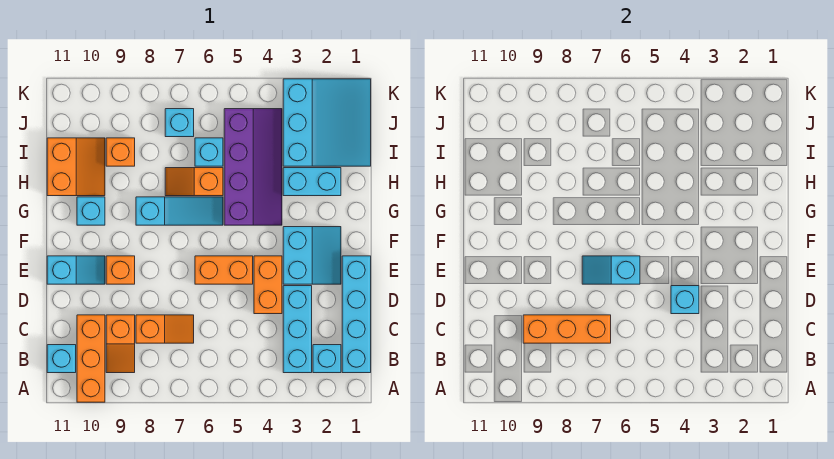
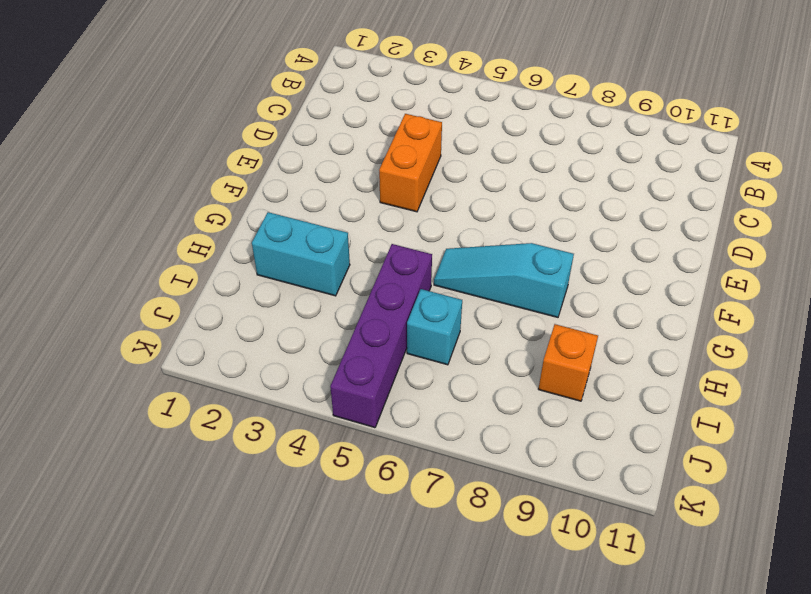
purple brick H5:K5 level 1 -> purple slope G4:J5 level 1 top 5
none -> orange brick A10:C10 level 1
none -> cyan brick B1:E1 level 1
none -> cyan brick B2 level 1

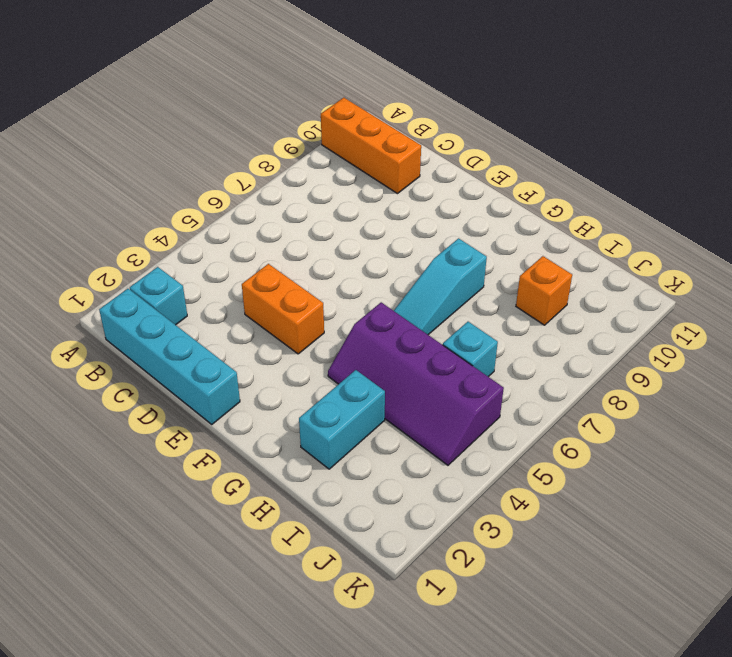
none -> cyan brick B3:D3 level 1
none -> orange slope B9:C9 level 1 top C
none -> cyan brick B11 level 1

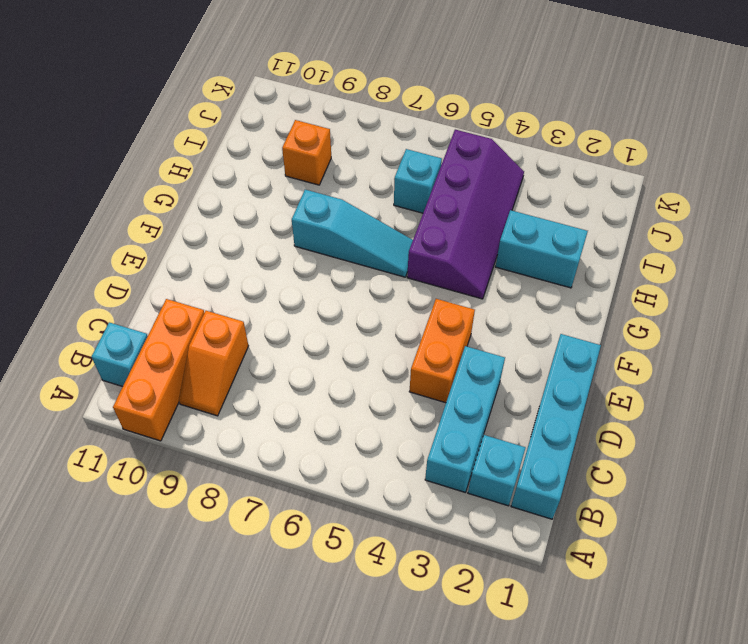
none -> orange slope C7:C8 level 1 top 8
none -> cyan slope E2:F3 level 1 top 3
none -> orange brick E5:E6 level 1

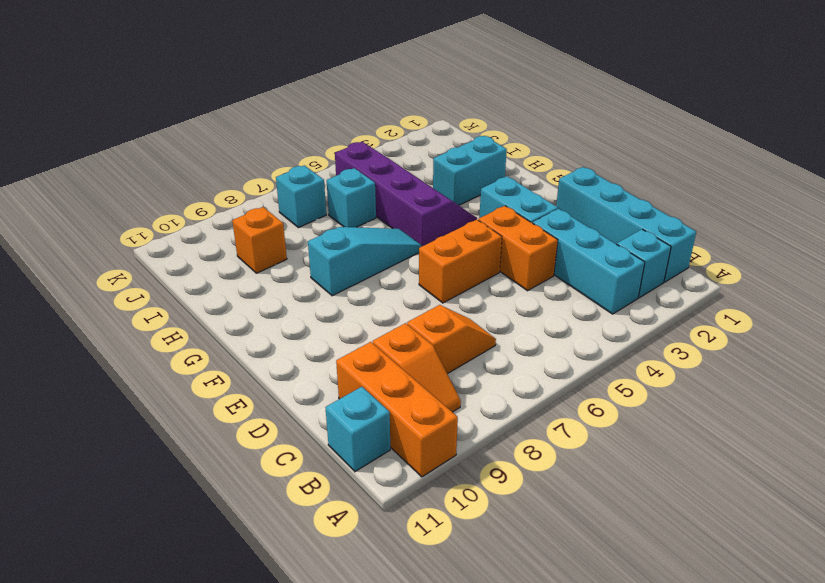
none -> orange brick E9 level 1
none -> cyan slope E10:E11 level 1 top 11
none -> cyan brick G10 level 1

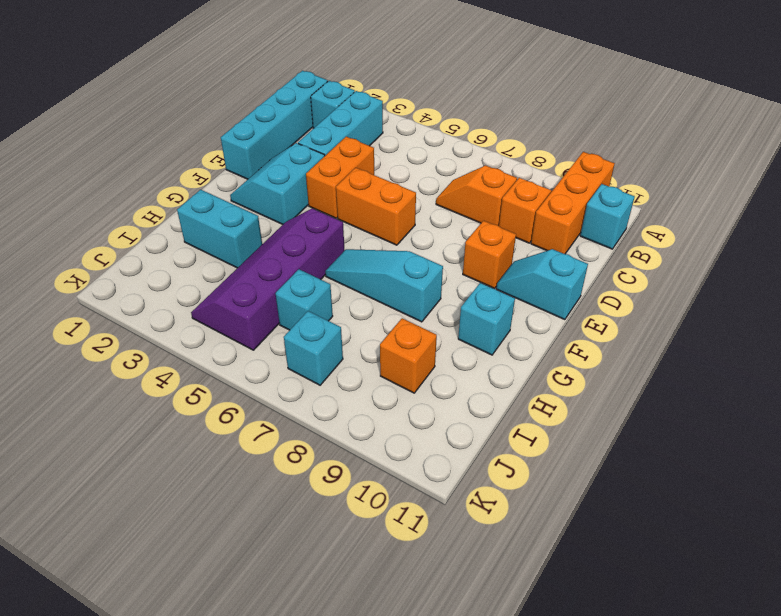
none -> orange slope H6:H7 level 1 top 6
none -> orange slope H10:I11 level 1 top 11
none -> cyan slope I1:K3 level 1 top 3

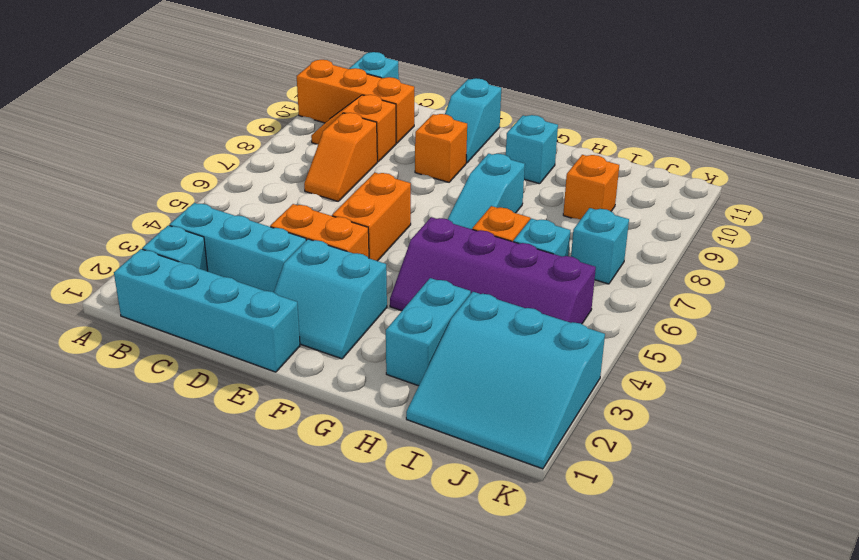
none -> orange slope H10:I11 level 1 top 11
none -> orange brick C7:C9 level 2
none -> cyan brick D4 level 2

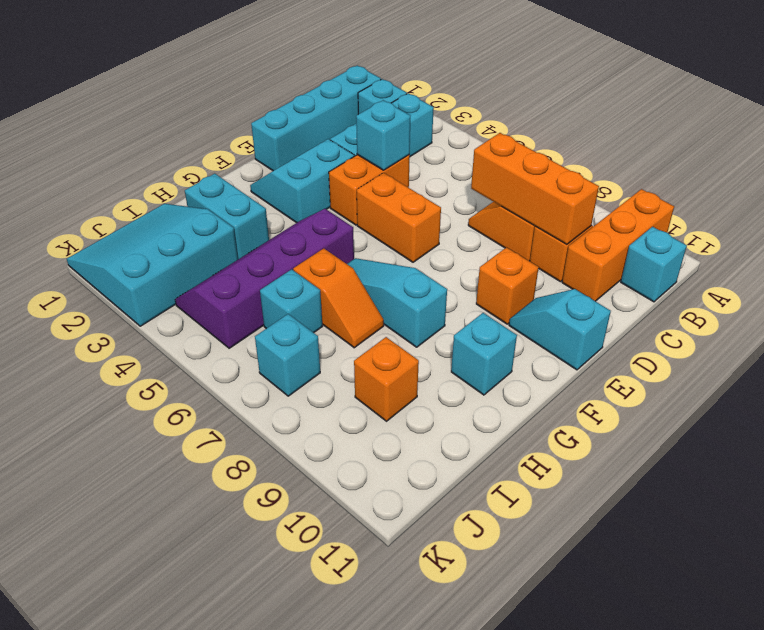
none -> orange slope H10:I11 level 1 top 11
none -> cyan slope E6:E7 level 2 top 6

